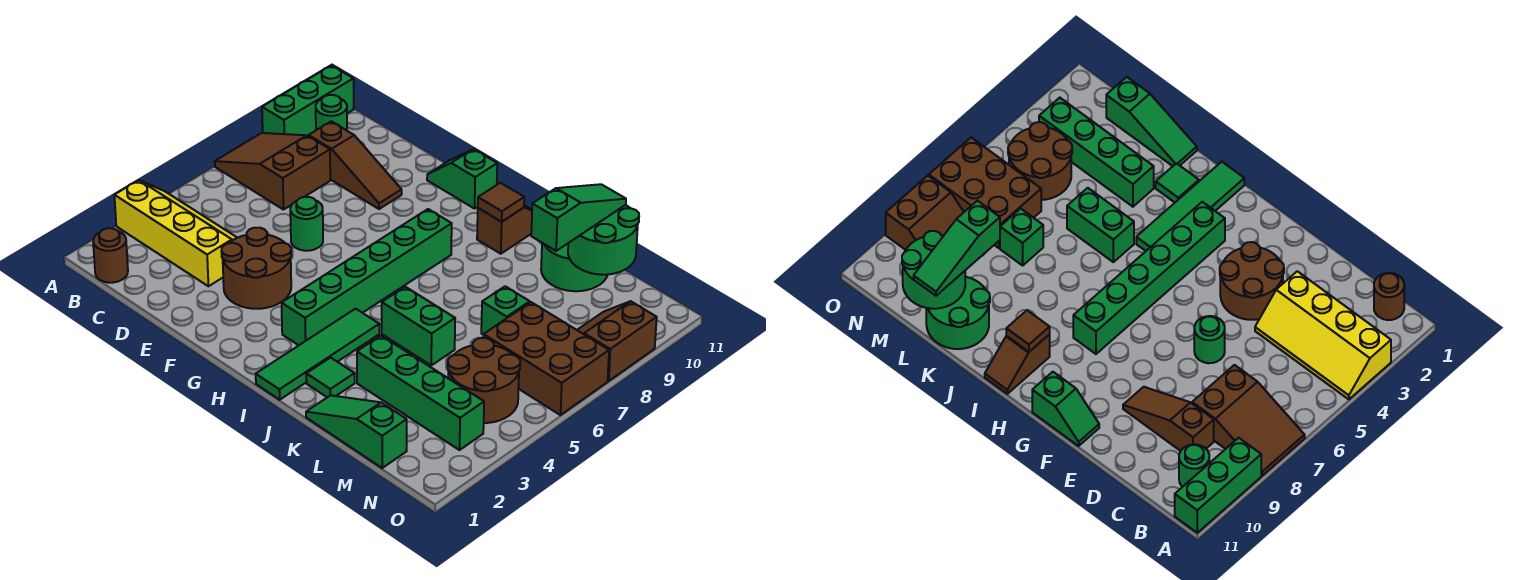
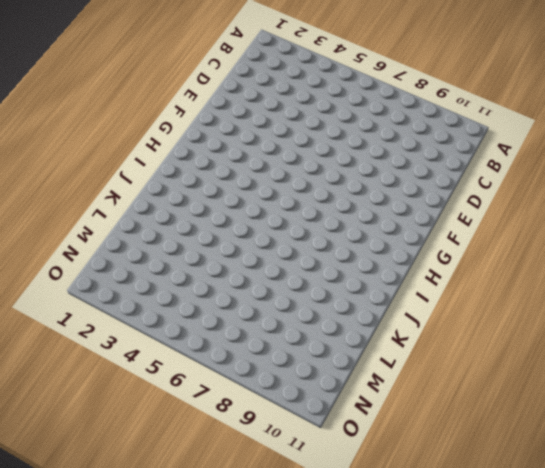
none -> yellow slope A3:D4 level 1 top 3
none -> brown slope A7:C8 level 1 top C
none -> green brick A9:A11 level 1

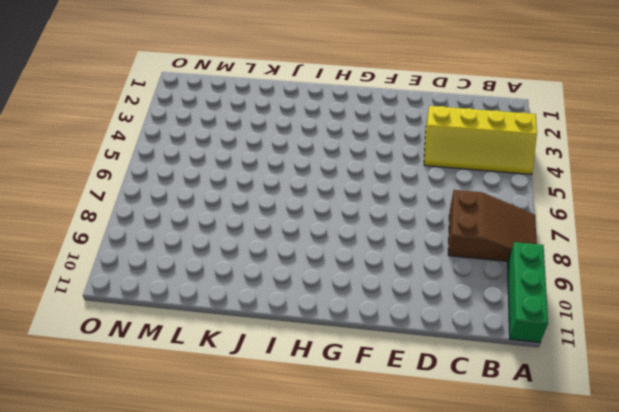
none -> brown round brick B1 level 1
none -> green round brick B10 level 1
none -> brown slope C9:E9 level 1 top C

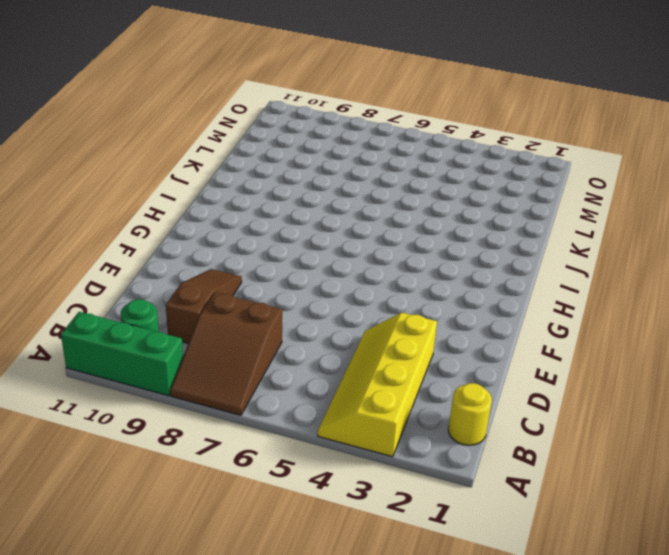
yellow round brick B1 level 1 -> brown round brick B1 level 1
none -> brown round brick E3:F4 level 1
none -> green round brick E6 level 1
none -> green slope F11:G11 level 1 top G

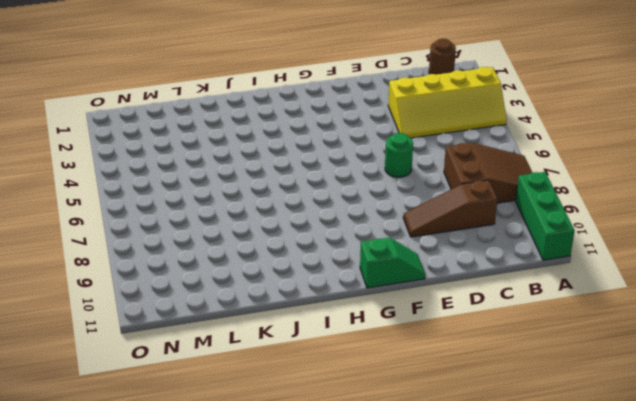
none -> green round brick B10 level 1
none -> brown round brick E3:F4 level 1
none -> green brick H3:H8 level 1

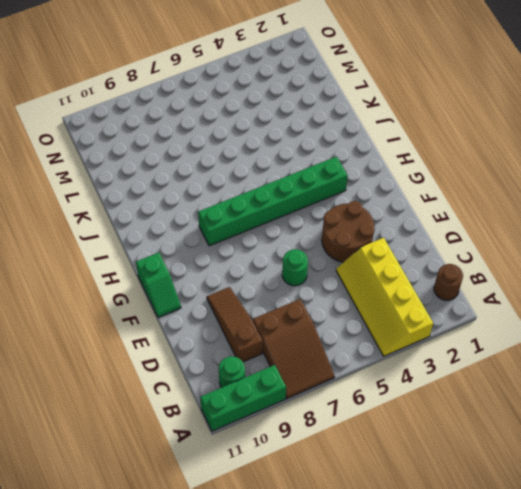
none -> green tile I1:I4 level 1
none -> brown slope I10:I11 level 1 top 10
none -> green tile J2 level 1

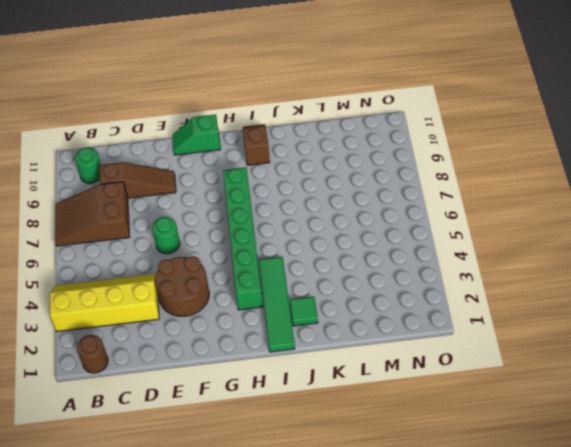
none -> green brick A9:A11 level 1
none -> green brick J5:K5 level 1
none -> green slope K1:M1 level 1 top M

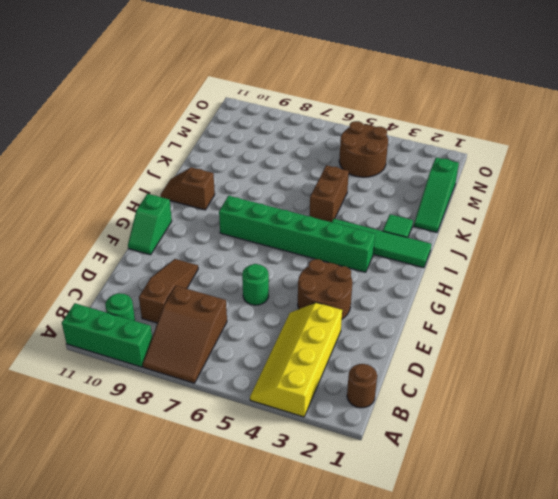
brown brick J5:K5 level 1 -> green brick J5:K5 level 1
none -> green brick K3:N3 level 1
none -> green round brick K10:L11 level 1
none -> green brick L7 level 1

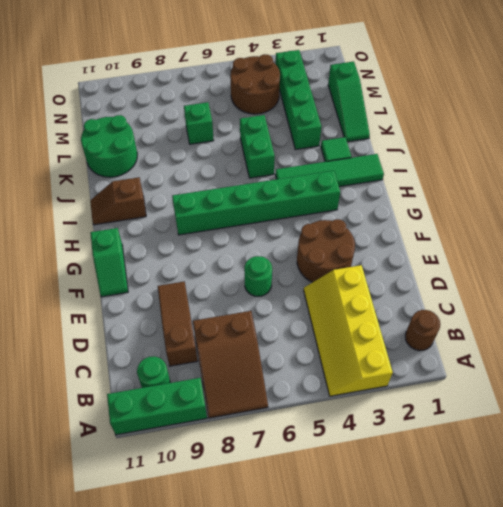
none -> brown brick M6:O7 level 1
none -> brown slope N8:O9 level 1 top O
none -> brown tile I10 level 2

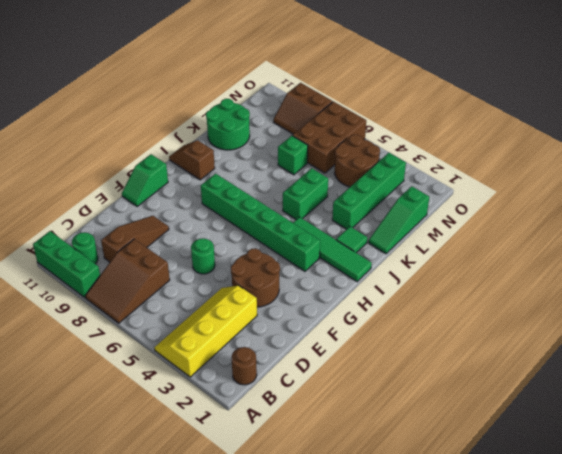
none -> brown tile I10 level 2
none -> green round brick L10:M11 level 2
none -> green slope L9:L11 level 3 top 9

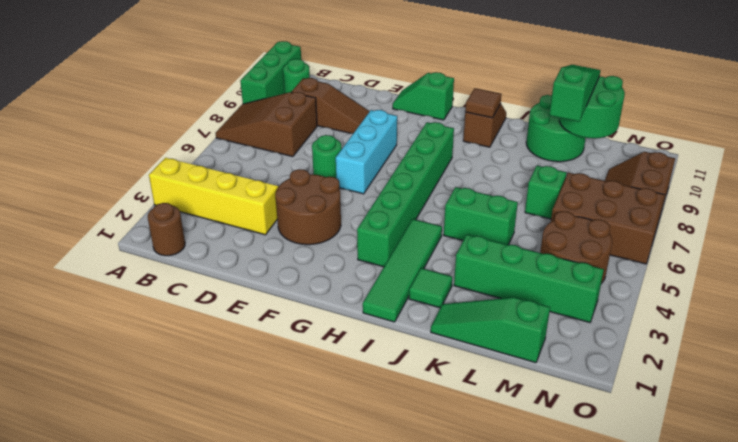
cyan brick F6:F8 level 1 -> none

